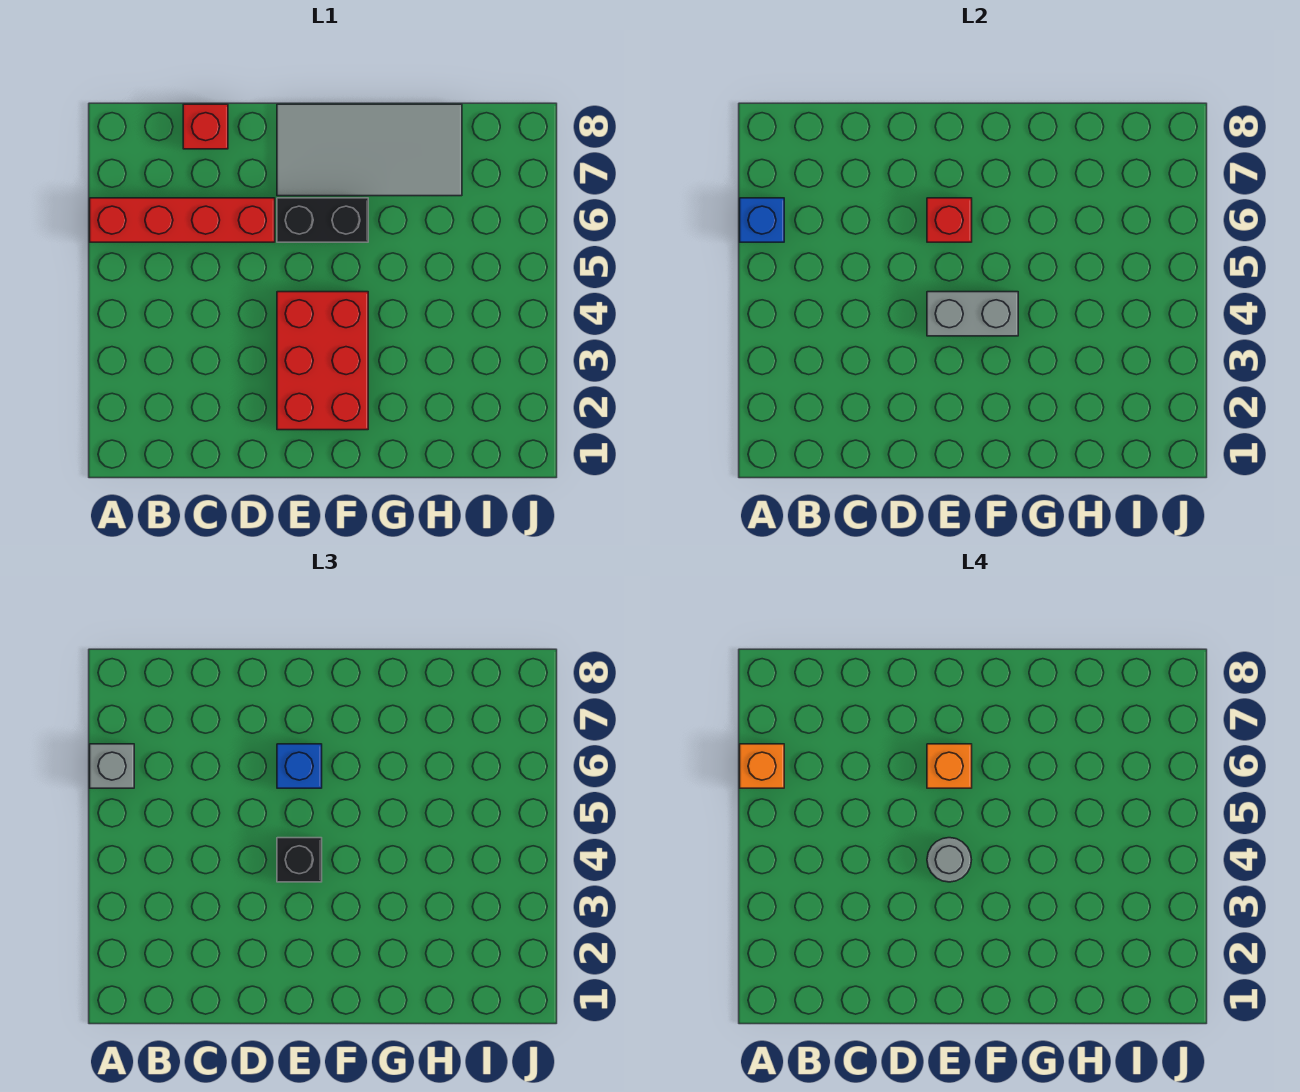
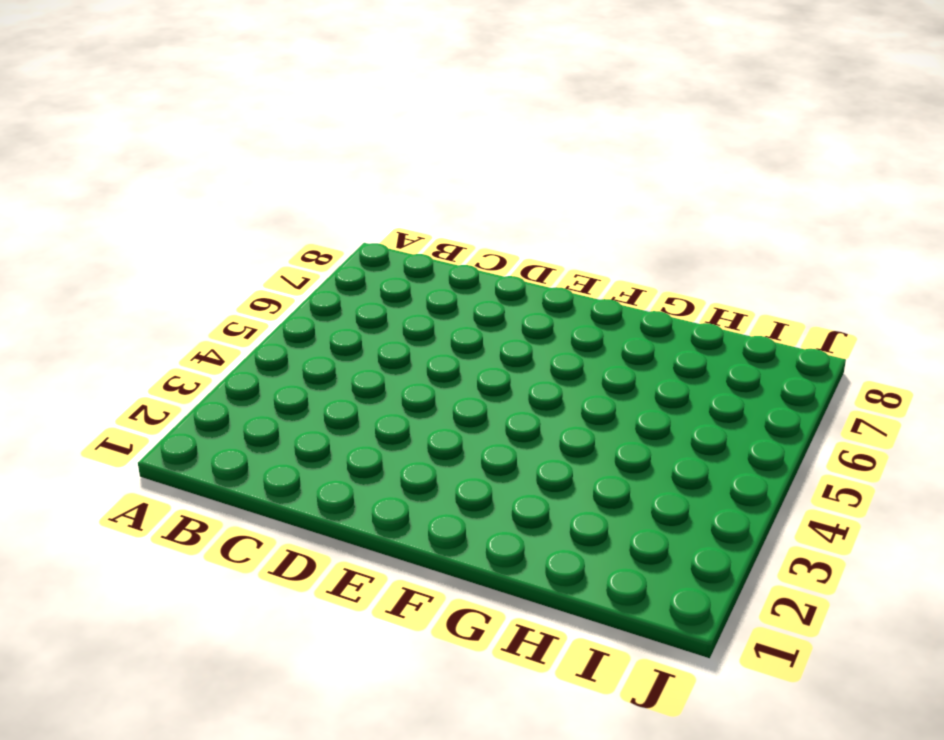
none -> red brick A6:D6 level 1
none -> red brick C8 level 1
none -> red brick E2:F4 level 1

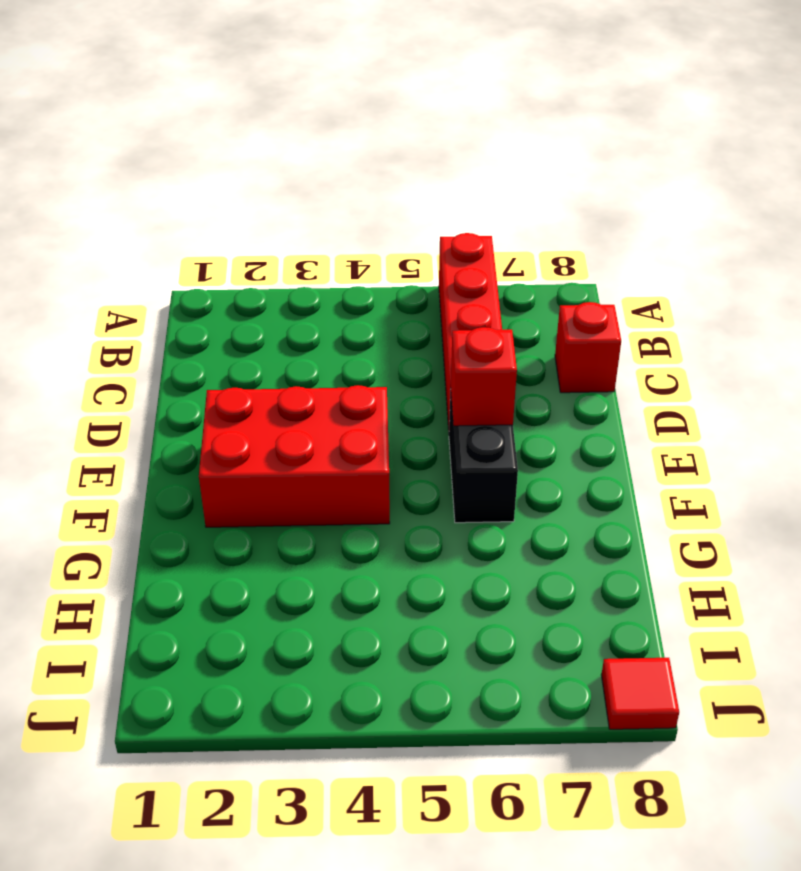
red tile J8 level 1 -> none
none -> grey tile E7:H8 level 1
none -> blue brick A6 level 2
none -> grey brick E4:F4 level 2

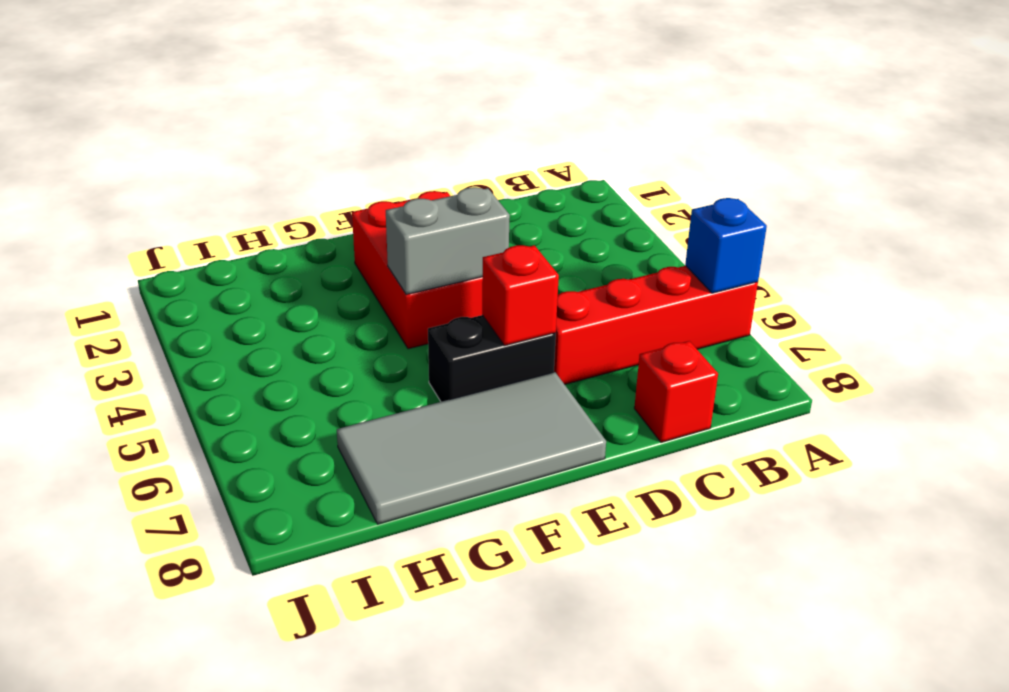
none -> grey brick A6 level 3
none -> black brick E4 level 3
none -> blue brick E6 level 3

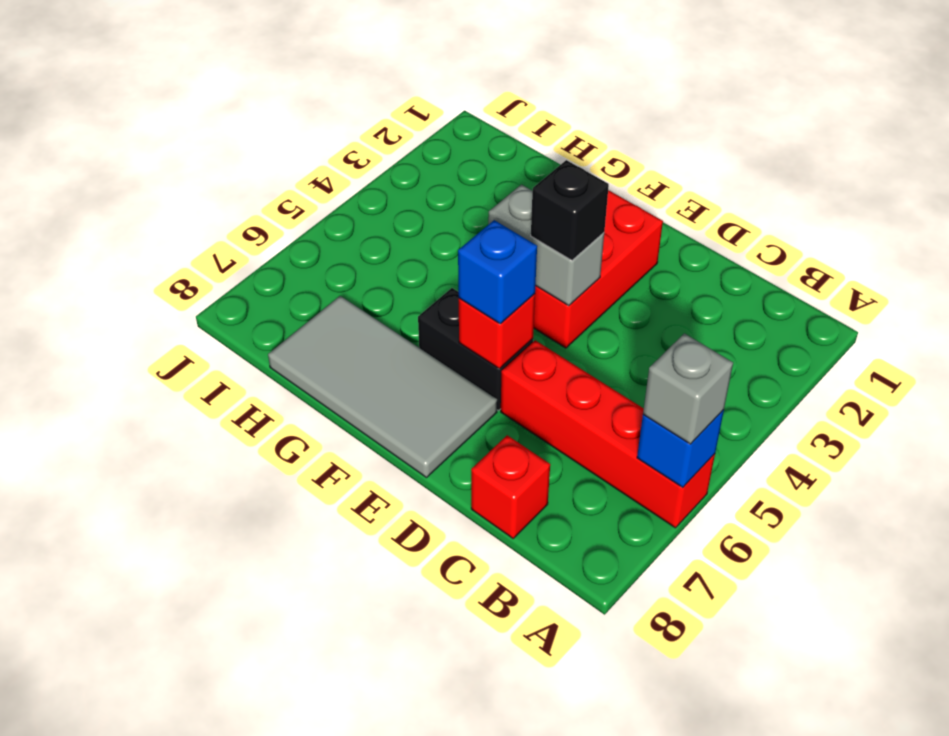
none -> orange brick A6 level 4
none -> grey round brick E4 level 4
none -> orange brick E6 level 4

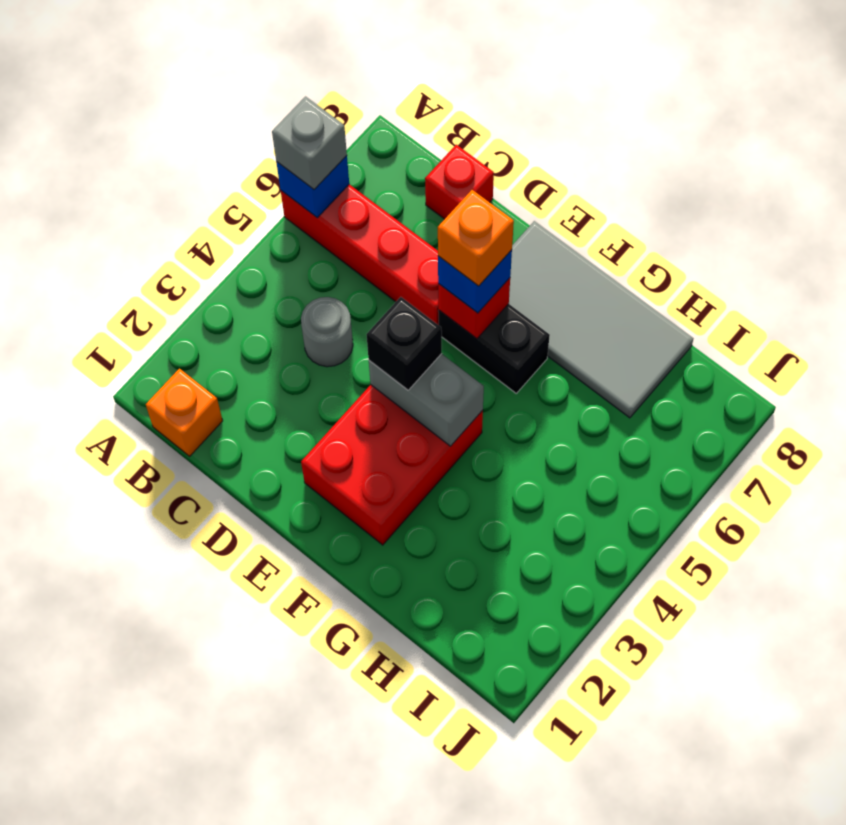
orange brick B1 level 1 -> orange brick A6 level 4
grey round brick C4 level 1 -> grey round brick E4 level 4

